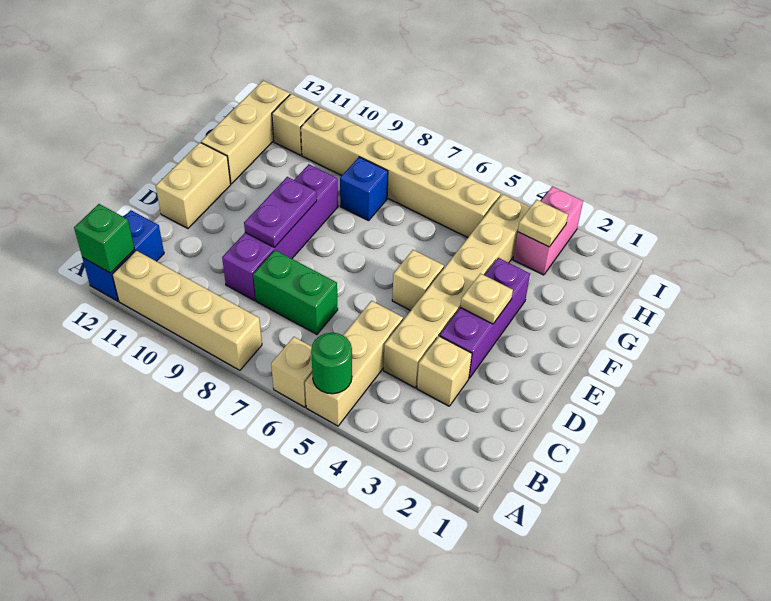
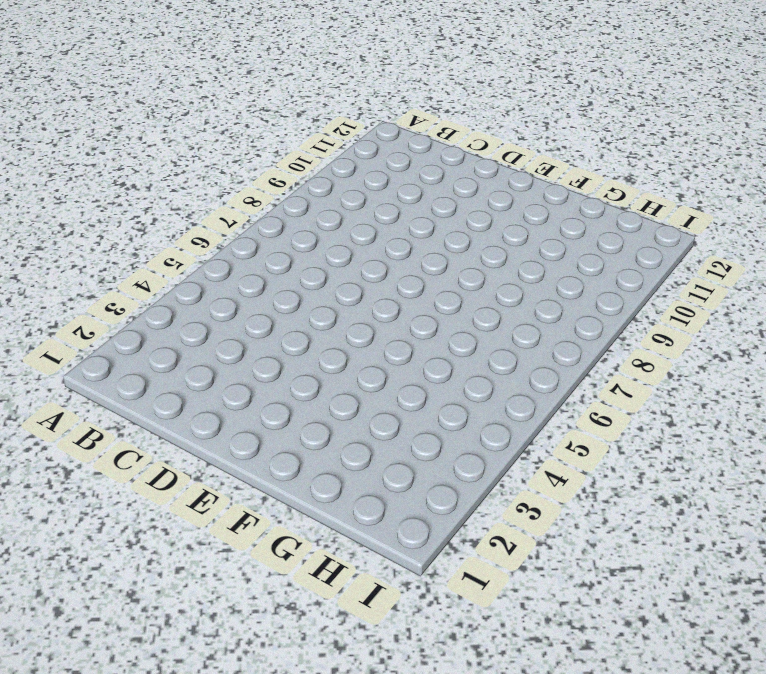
none -> tan brick A5:C5 level 1
none -> tan brick A6 level 1
none -> tan brick A8:A11 level 1

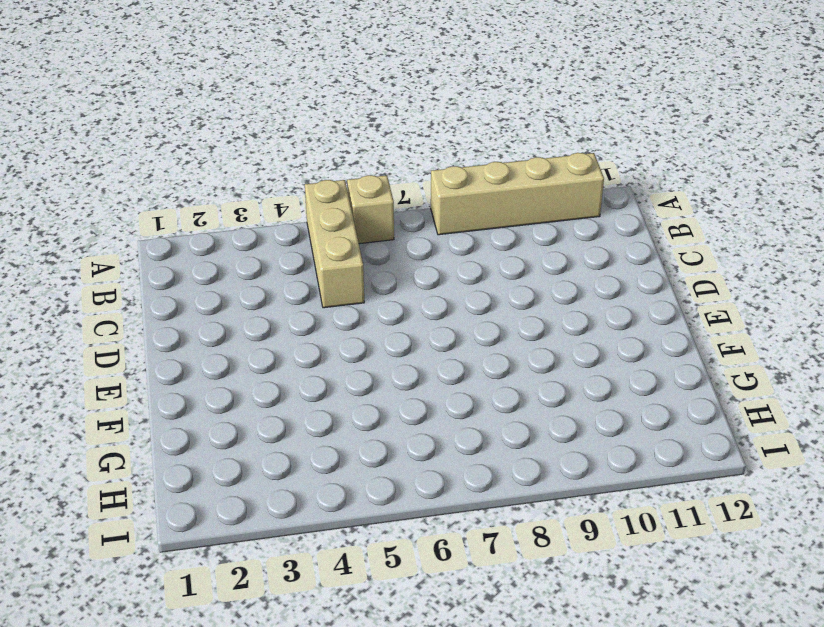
none -> blue brick A12:B12 level 1
none -> tan brick C3 level 1
none -> tan brick C4:H4 level 1

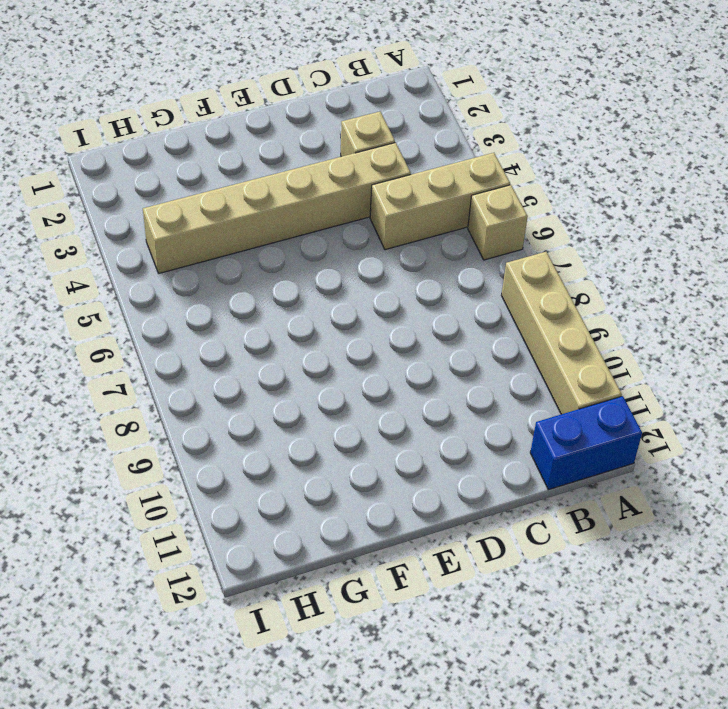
none -> green brick C7:C8 level 1
none -> purple brick C9:F9 level 1
none -> purple brick D3:F3 level 1

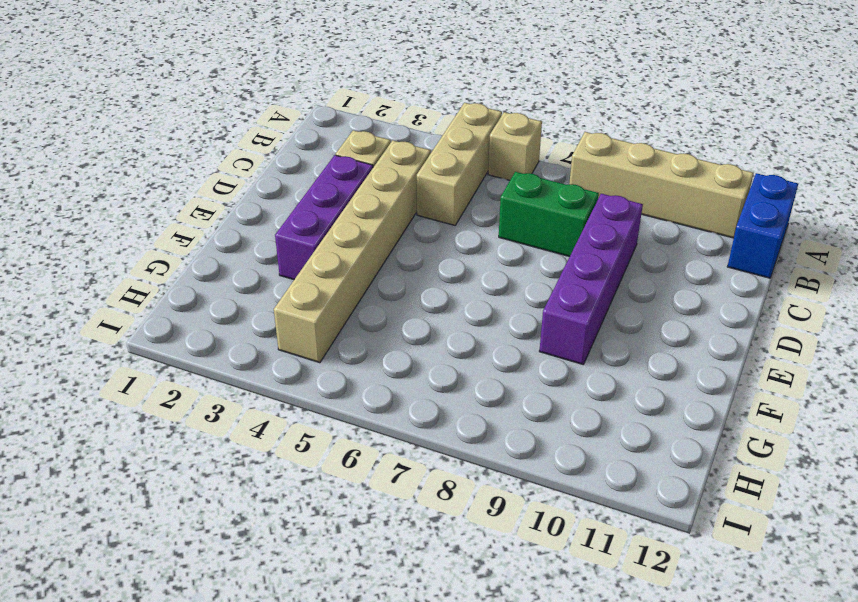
none -> tan brick D12:E12 level 1
none -> tan brick E5 level 1
none -> tan brick F12:H12 level 1

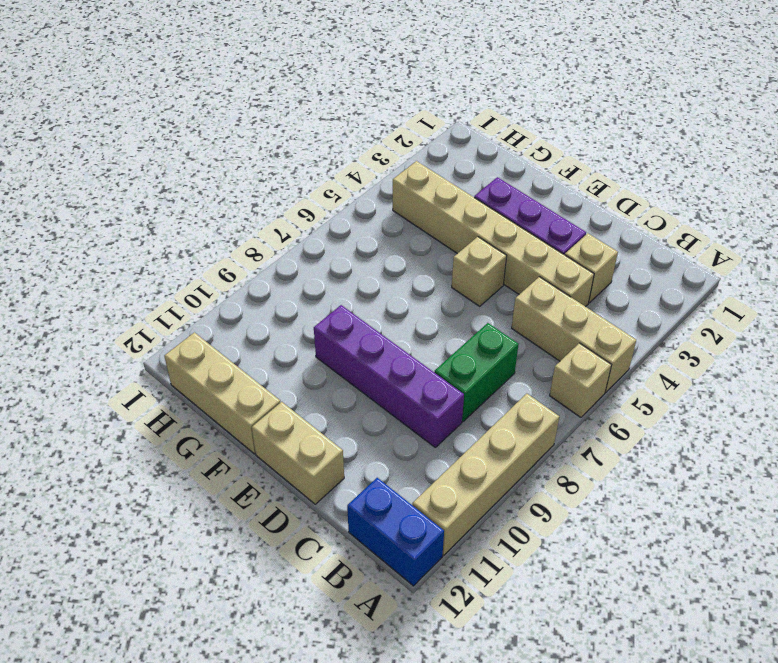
none -> blue brick G8 level 1
none -> pink brick H3:I3 level 1
none -> tan brick H5:H10 level 1

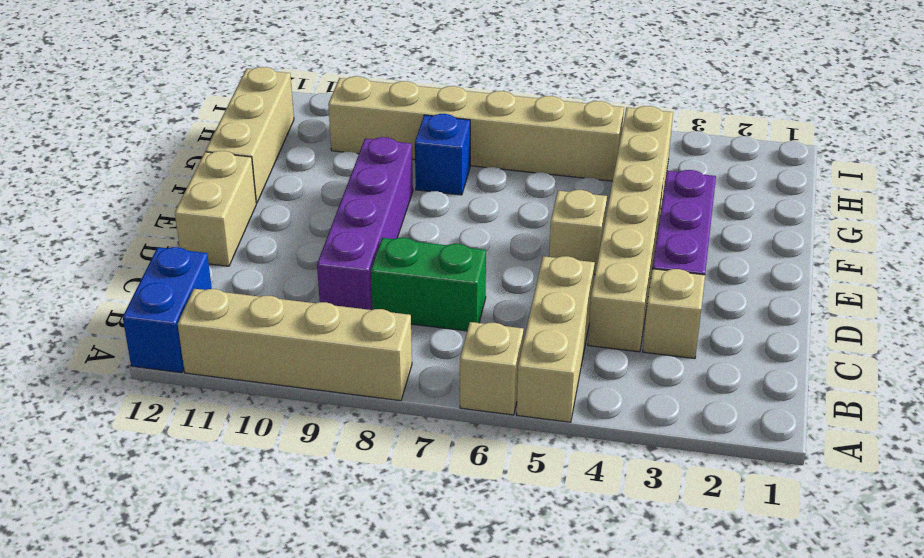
none -> pink brick H3:I3 level 1
none -> tan brick H11 level 1
none -> green round brick A5 level 2

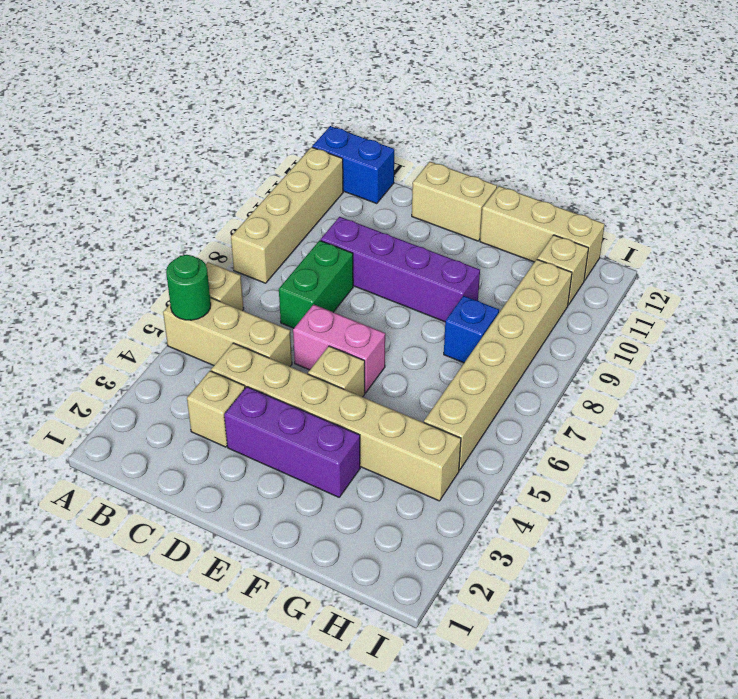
pink brick D6:E6 level 1 -> pink brick H3:I3 level 1
none -> green brick A12 level 2
none -> purple plate D9:E9 level 2
none -> tan plate E3 level 2

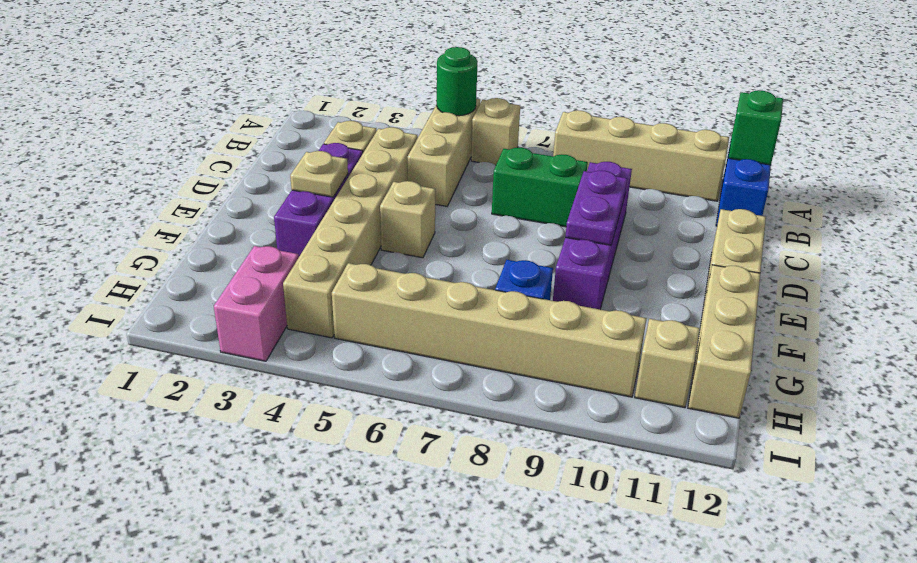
none -> tan plate H3 level 2

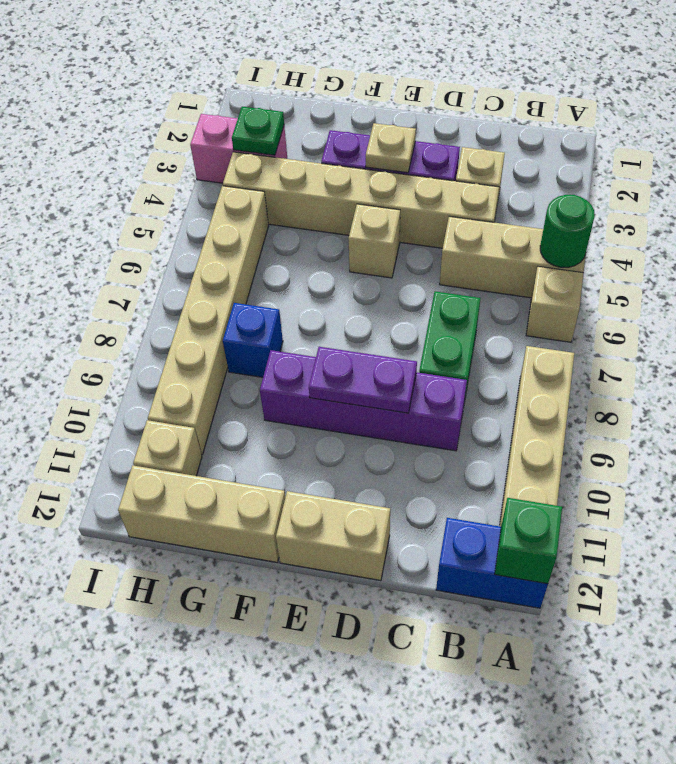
green plate H3 level 2 -> tan plate H3 level 2

